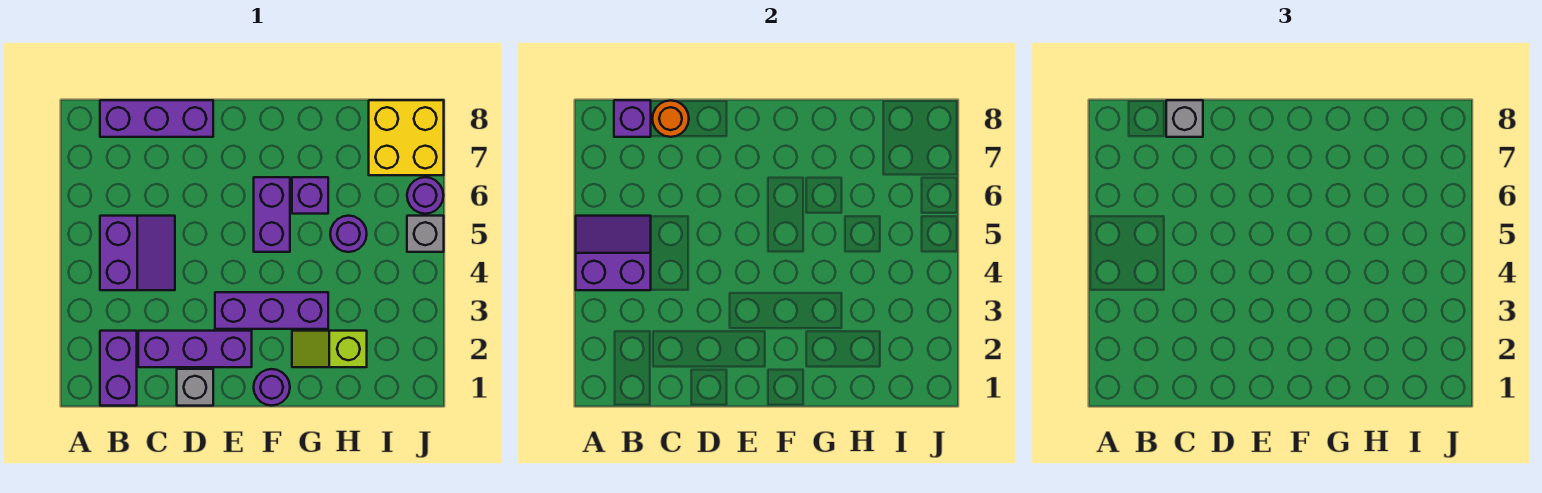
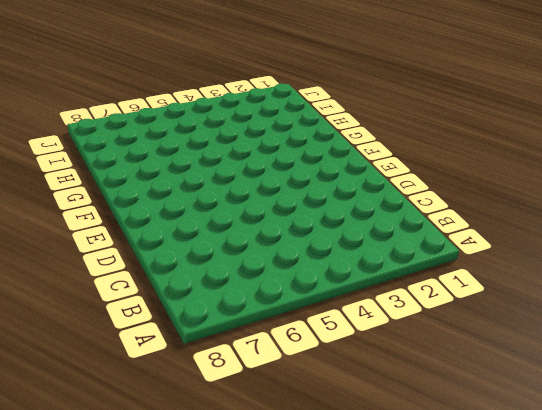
none -> purple brick B1:B2 level 1
none -> purple slope B4:C5 level 1 top B
none -> purple brick B8:D8 level 1

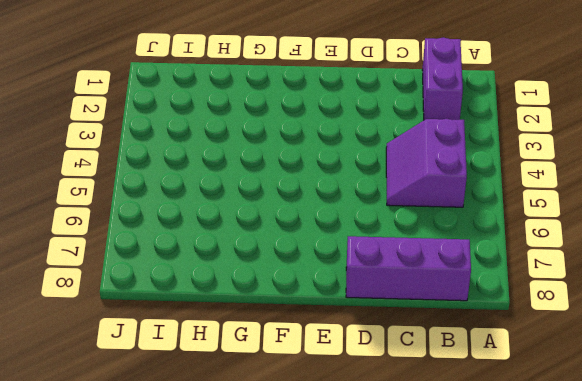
none -> purple brick C2:E2 level 1
none -> grey brick D1 level 1
none -> purple brick E3:G3 level 1

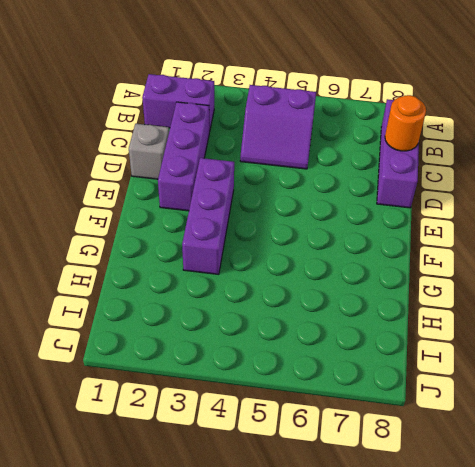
none -> purple round brick F1 level 1
none -> purple brick F5:F6 level 1
none -> lime slope G2:H2 level 1 top H

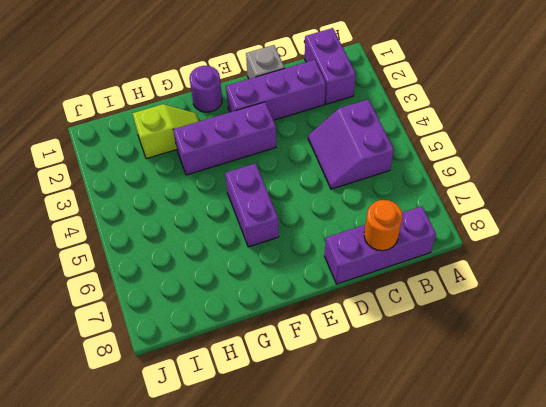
none -> purple brick G6 level 1
none -> purple round brick H5 level 1
none -> yellow brick I7:J8 level 1

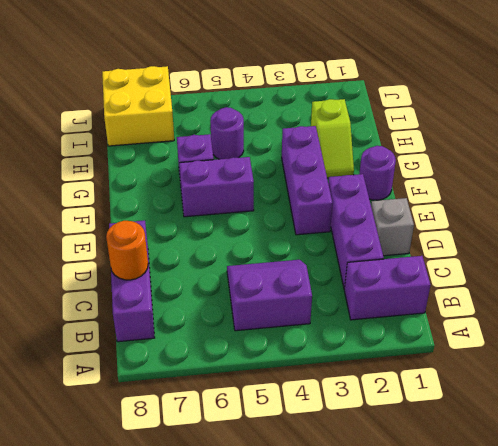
none -> grey brick J5 level 1
none -> purple round brick J6 level 1
none -> purple slope A4:B5 level 2 top 4

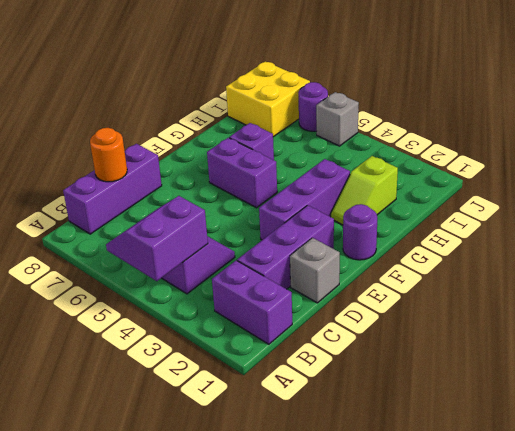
none -> purple round brick H5 level 1
none -> purple brick B8 level 2
none -> grey brick C8 level 3

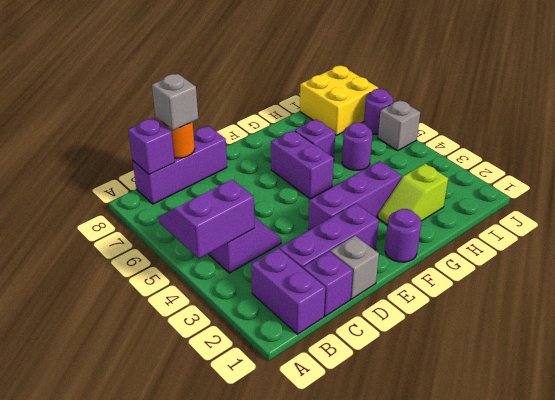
purple brick C1 level 1 -> none

